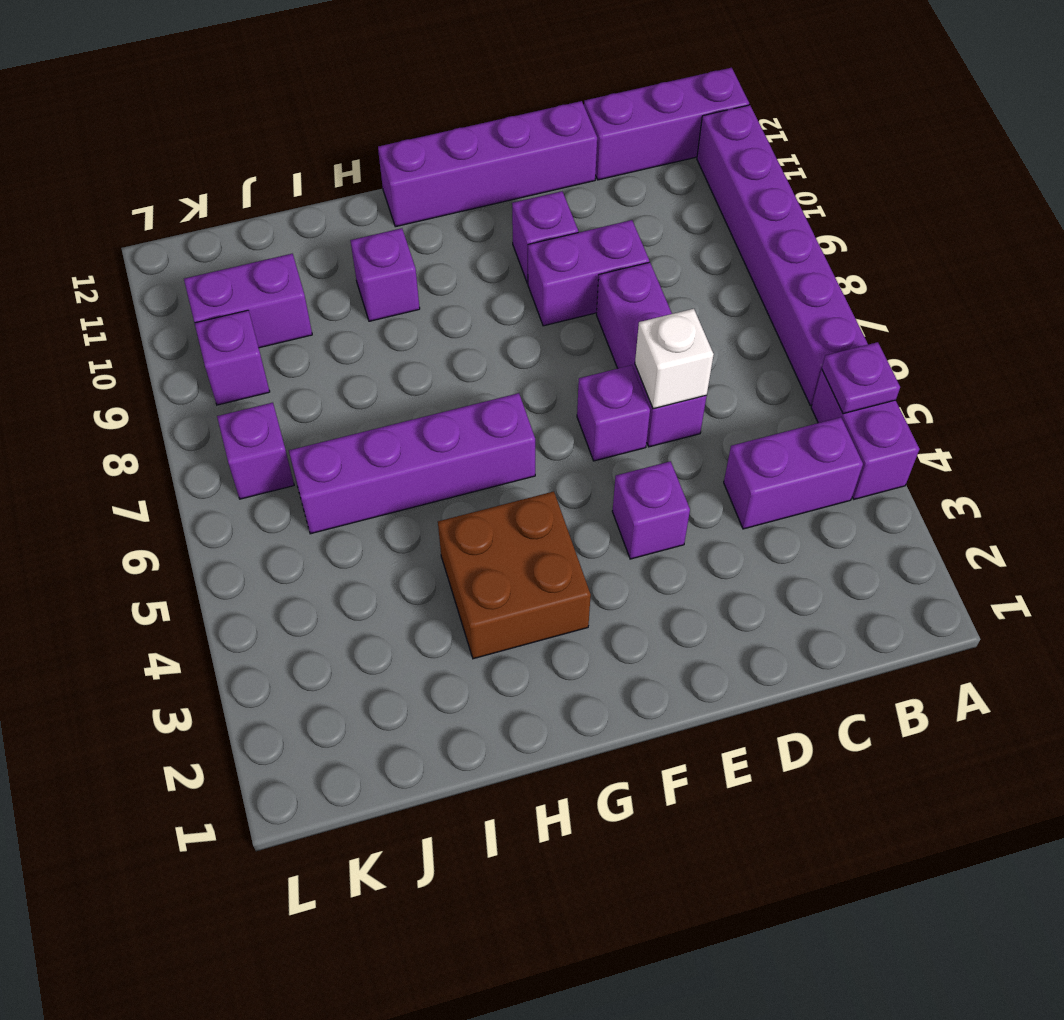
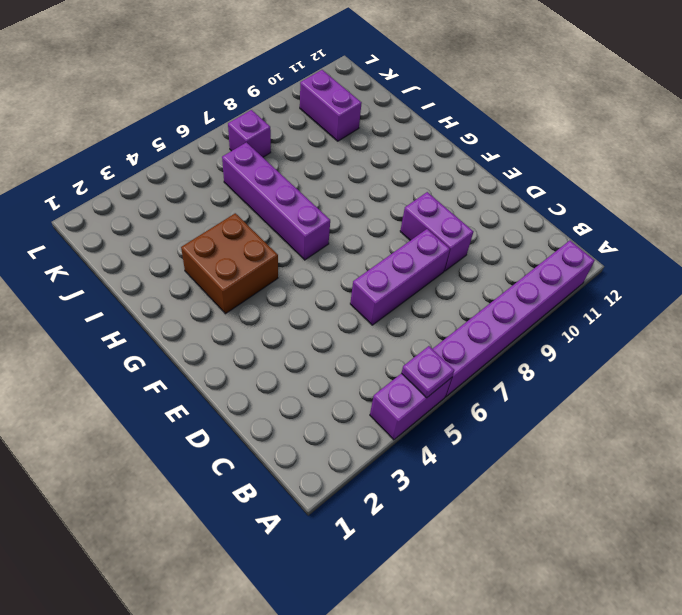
none -> purple brick A12:C12 level 1
none -> purple brick B4:C4 level 1
none -> purple brick D12:G12 level 1

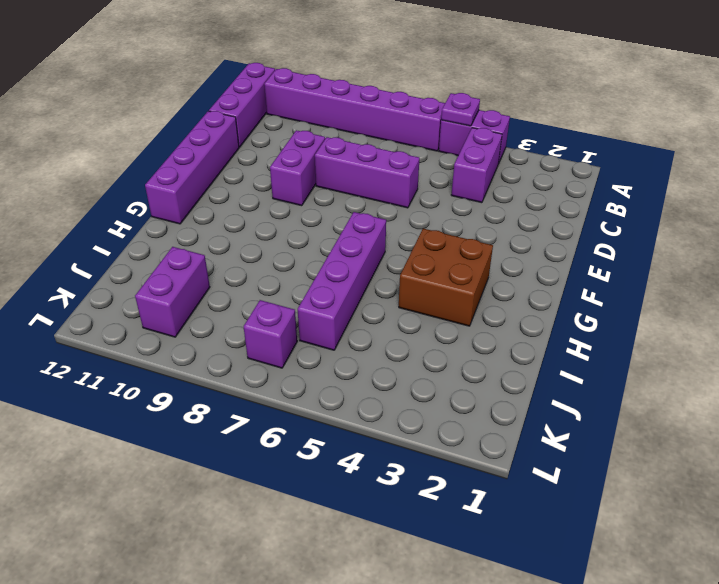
none -> purple brick E4 level 1
none -> purple brick E6 level 1
none -> purple brick E10 level 1

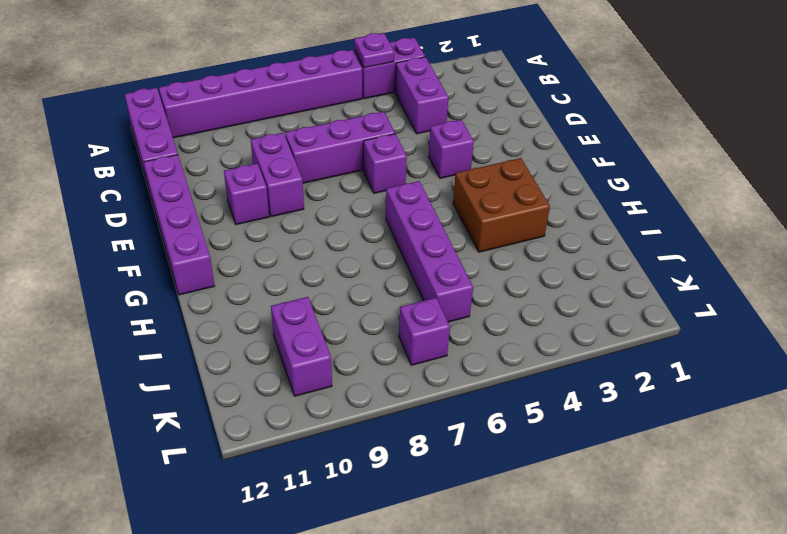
none -> purple brick H10 level 1
none -> purple brick K9 level 1
none -> white brick D6 level 2

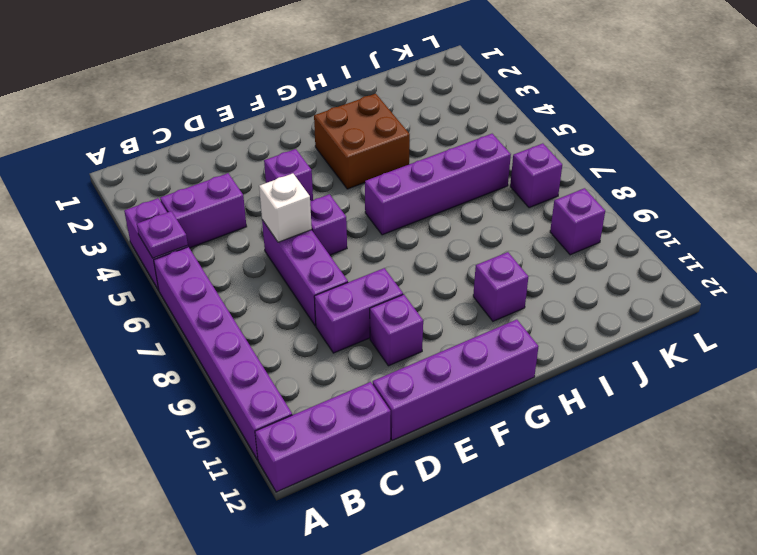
none -> purple brick J10:K10 level 1

